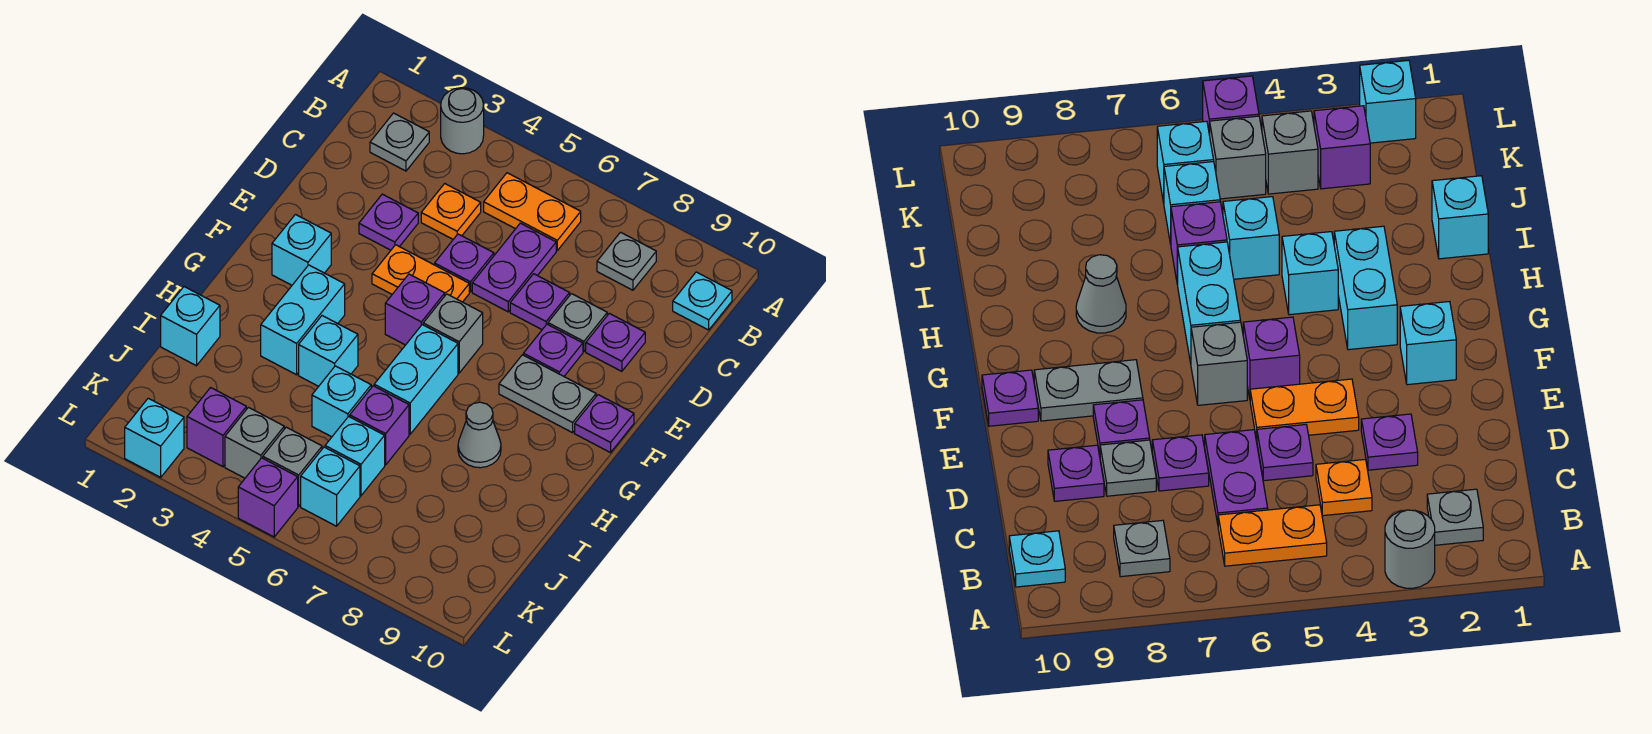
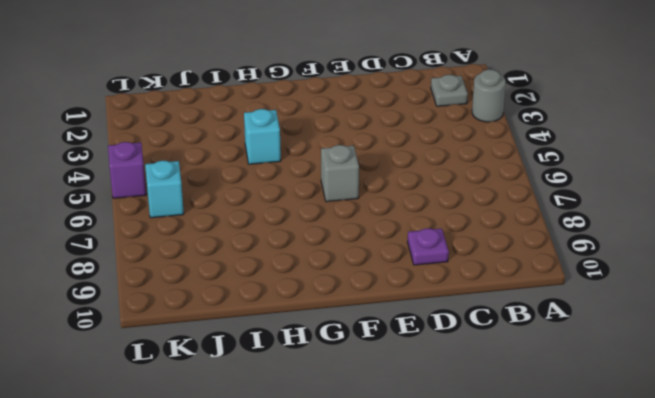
none -> orange plate B5:B6 level 1
none -> grey plate B8 level 1
none -> cyan plate B10 level 1
none -> orange plate C4 level 1

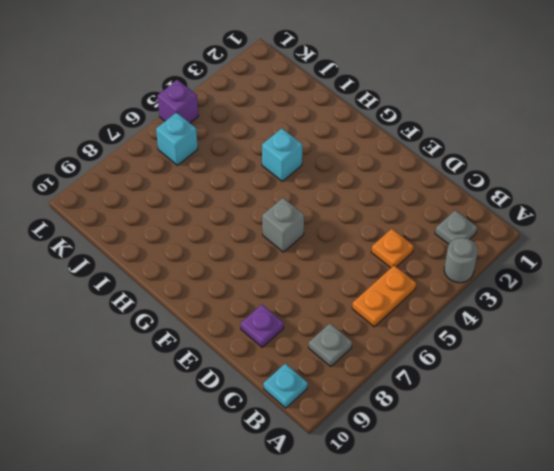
none -> purple plate C6:D6 level 1
none -> purple plate D3 level 1
none -> purple plate D5 level 1
none -> purple plate D7 level 1

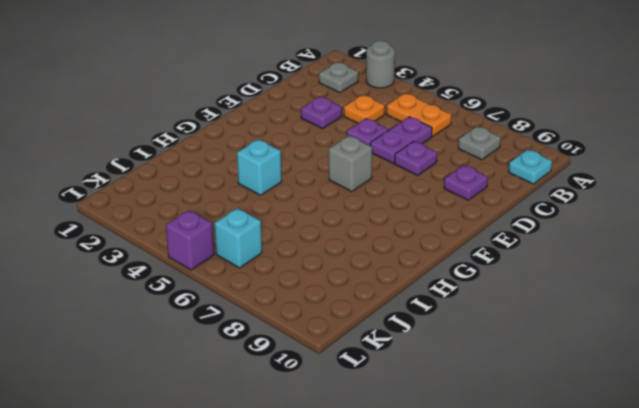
none -> grey plate D8 level 1
none -> orange plate E4:E5 level 1
none -> purple plate E8 level 1
none -> cyan brick F2 level 1

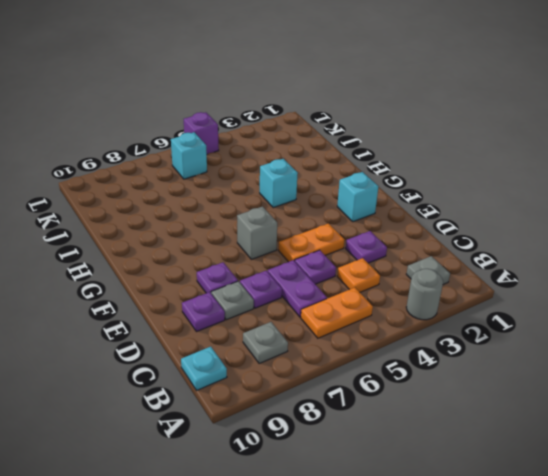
none -> purple brick F5 level 1
none -> grey plate F8:F9 level 1
none -> purple plate F10 level 1
none -> cyan brick G3:H3 level 1

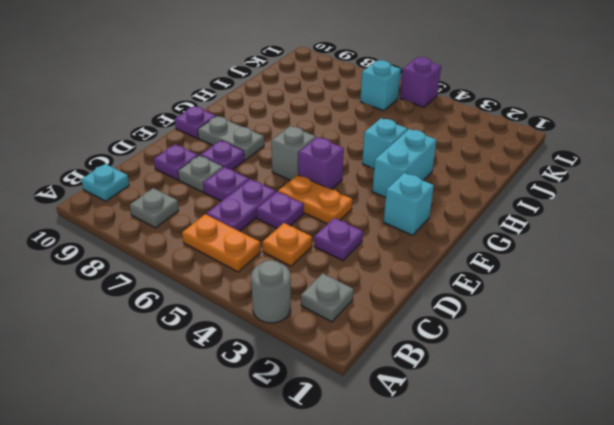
none -> cyan brick G6:H6 level 1
none -> grey cone H8 level 1
none -> cyan brick I1 level 1
none -> cyan brick I5 level 1

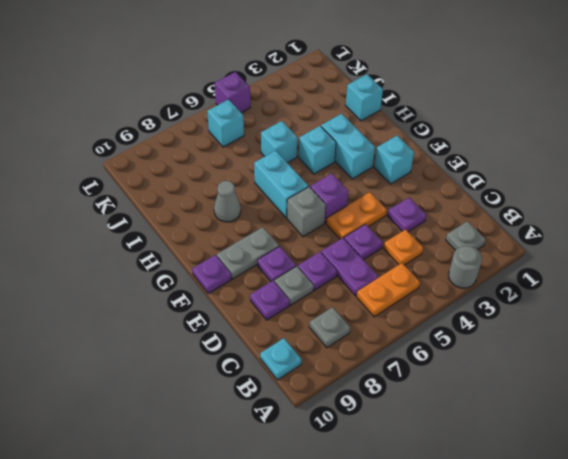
none -> purple brick I6 level 1
none -> cyan brick J6 level 1
none -> purple brick K3 level 1
none -> grey brick K4 level 1

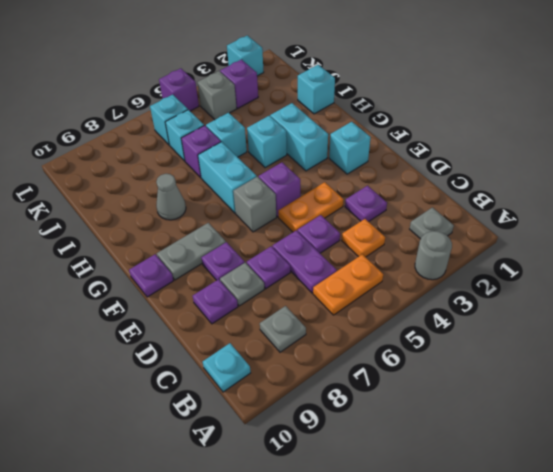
none -> grey brick K5 level 1

